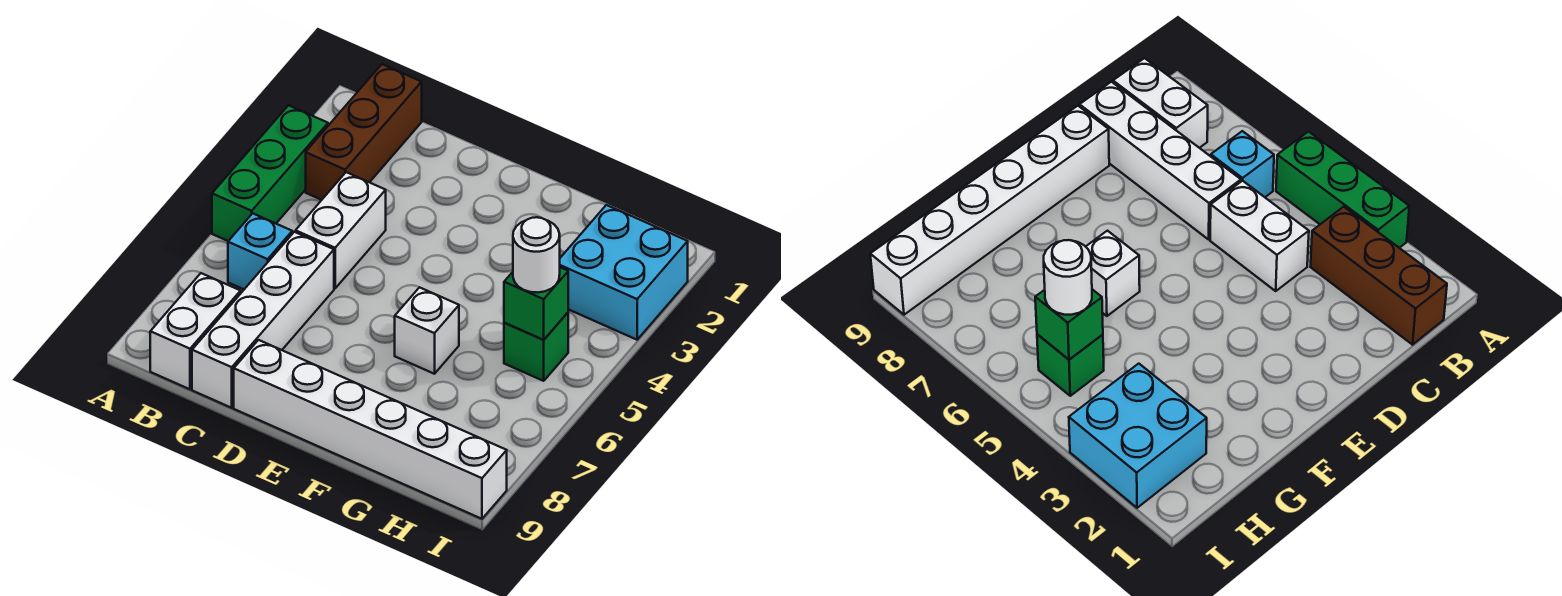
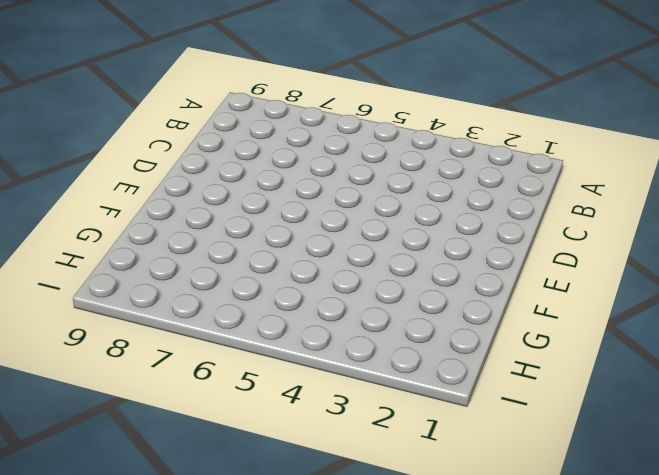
none -> green brick A3:A5 level 1
none -> brown brick B1:B3 level 1
none -> cyan brick B6 level 1

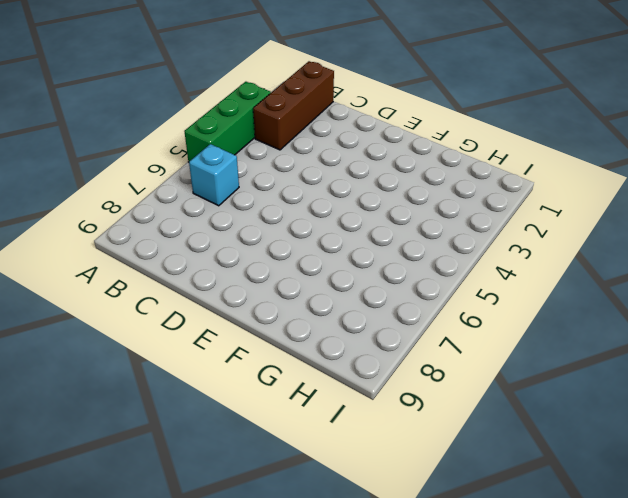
none -> white brick B8:B9 level 1
none -> white brick C4:C5 level 1
none -> white brick C6:C9 level 1

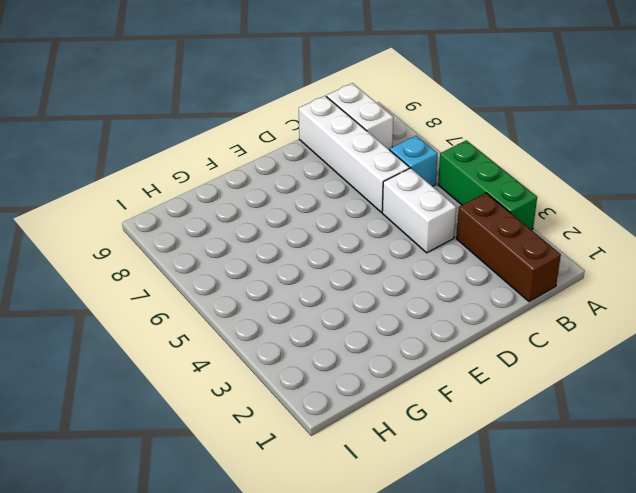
none -> white brick D9:I9 level 1
none -> white brick F6 level 1
none -> cyan brick H2:I3 level 1

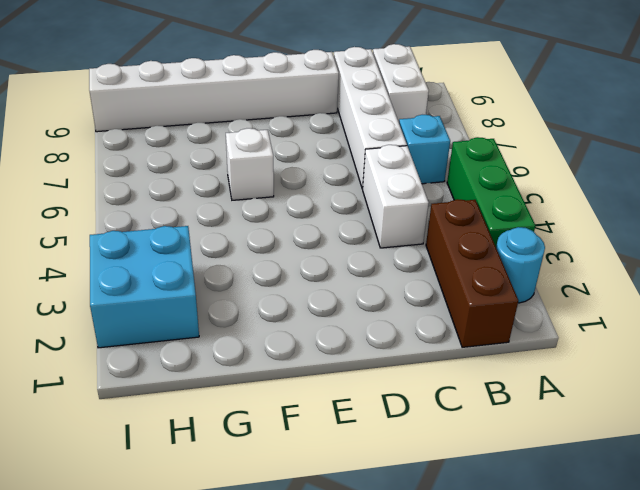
cyan round brick A2 level 1 -> none
none -> green brick H5 level 1
none -> green brick H5 level 2
none -> white round brick H5 level 3

